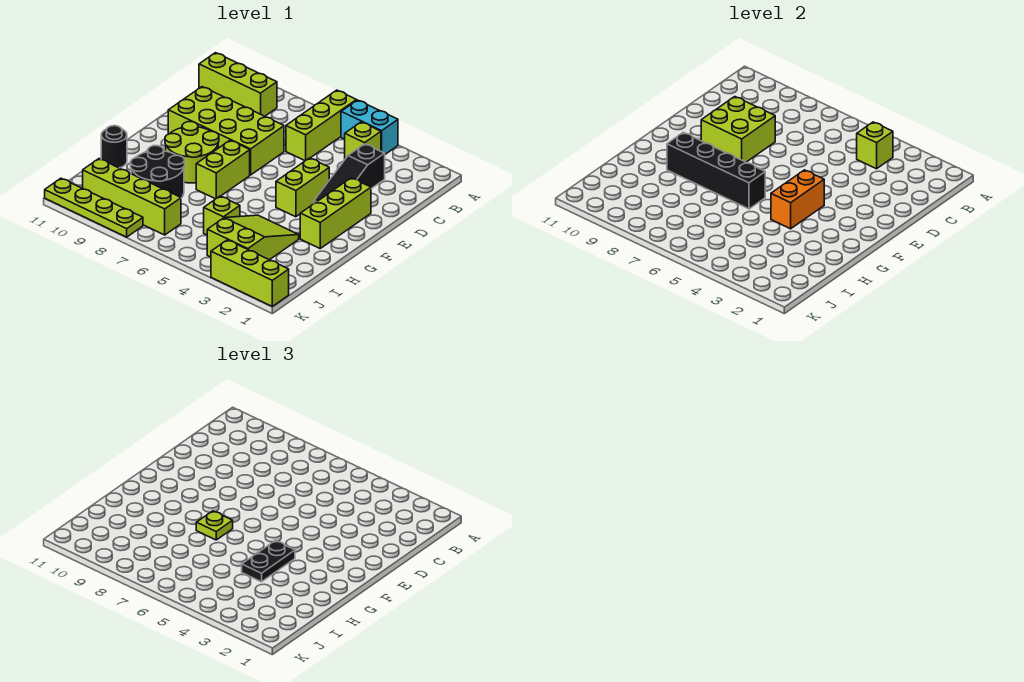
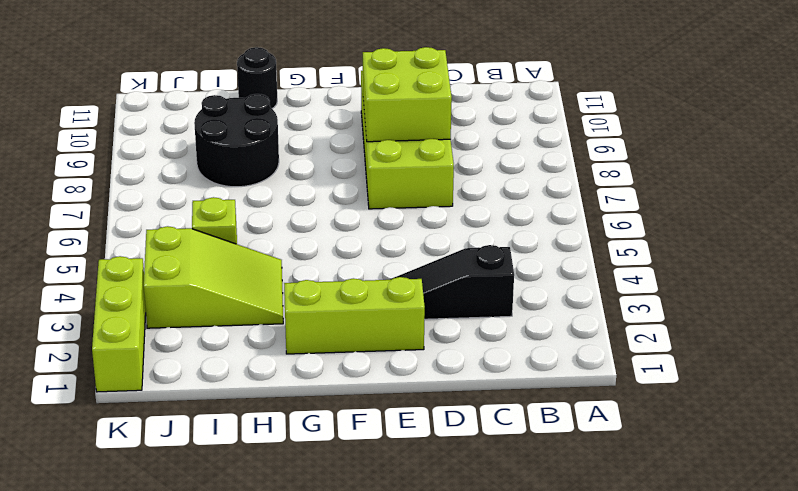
none -> cyan brick A4:A5 level 1
none -> lime brick A6:C6 level 1
none -> lime brick B4 level 1

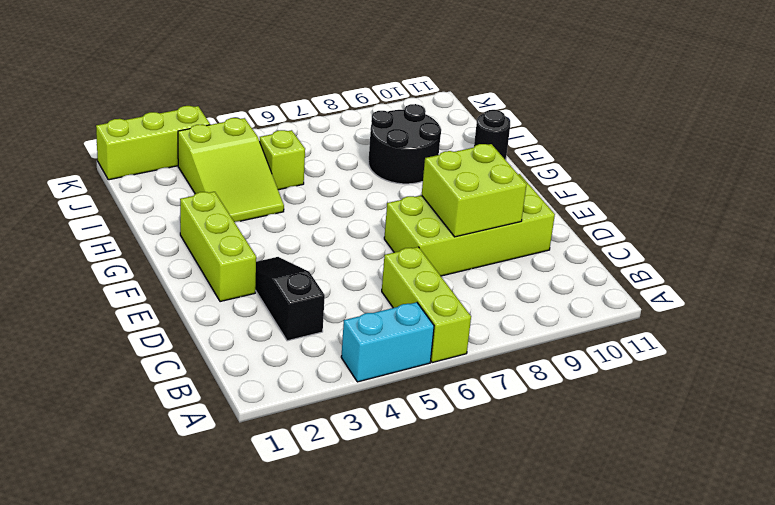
none -> lime brick B4 level 1
none -> lime brick B9:B11 level 1
none -> lime brick E4:F4 level 1

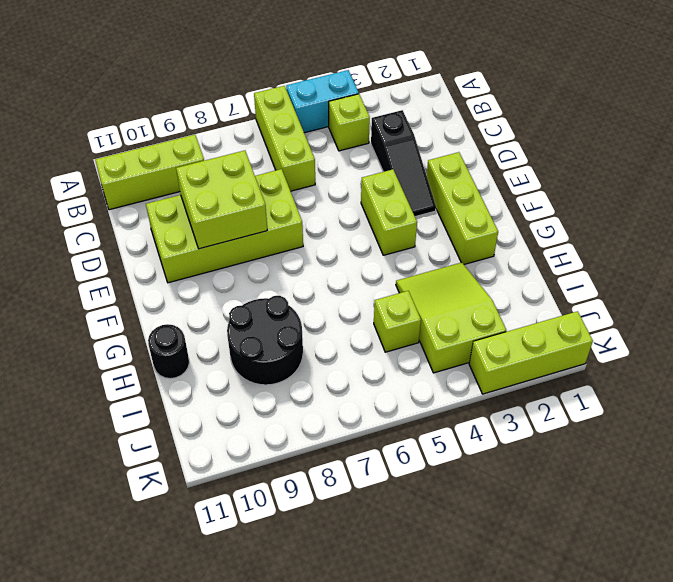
none -> lime brick F7:G7 level 1
none -> lime round brick F8:G9 level 1
none -> lime brick J7:J10 level 1

